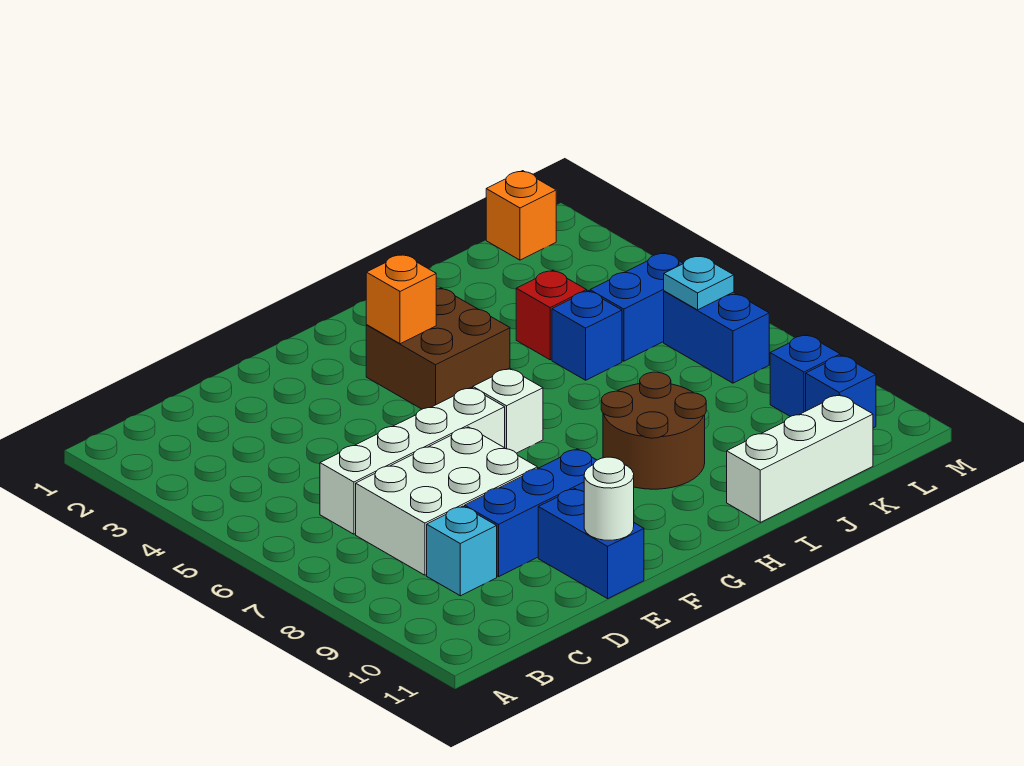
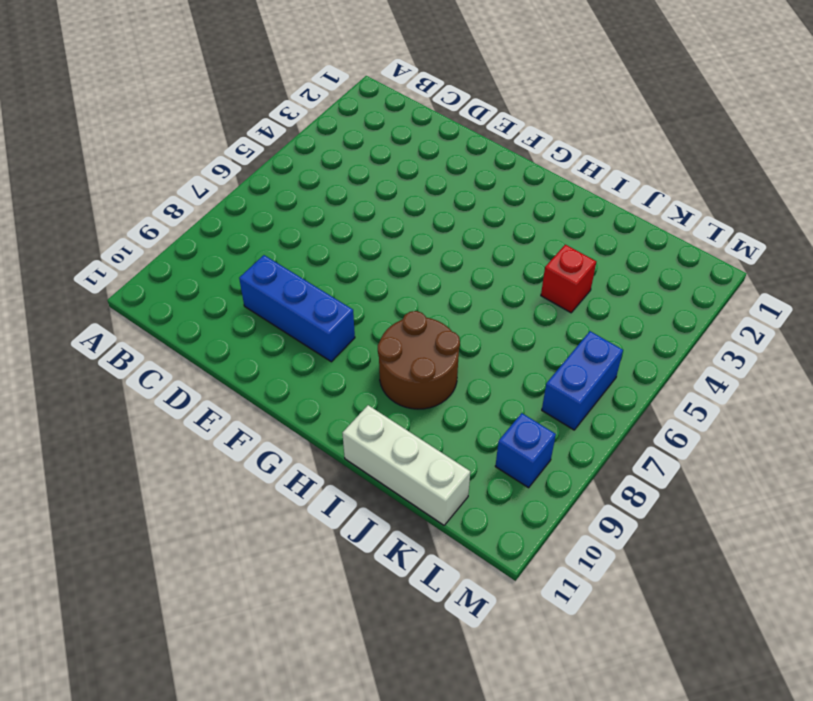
none -> white brick C6:F6 level 1
none -> white brick C7:E8 level 1
none -> cyan brick C9 level 1

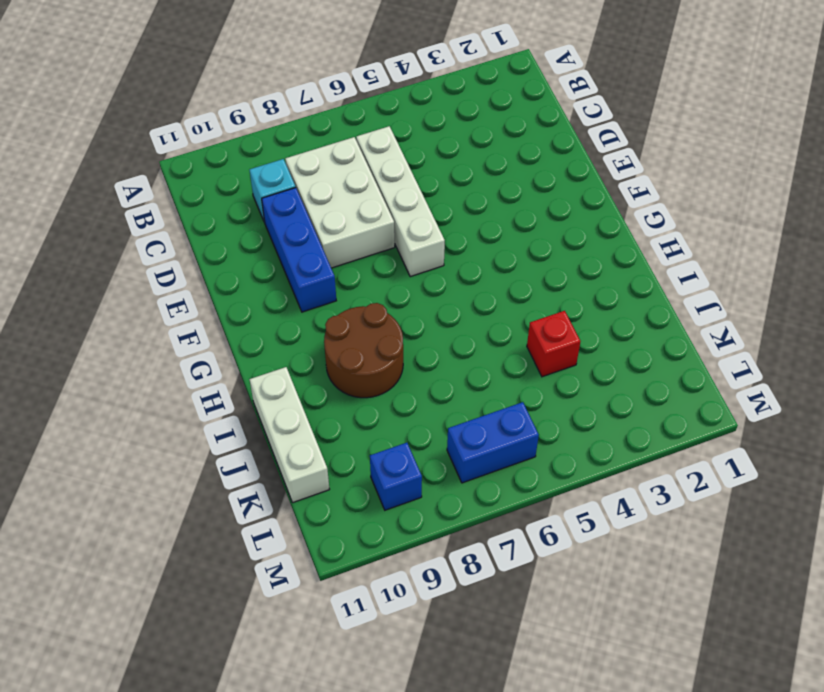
none -> blue brick E10:E11 level 1
none -> brown brick G3:H4 level 1
none -> white brick G6 level 1

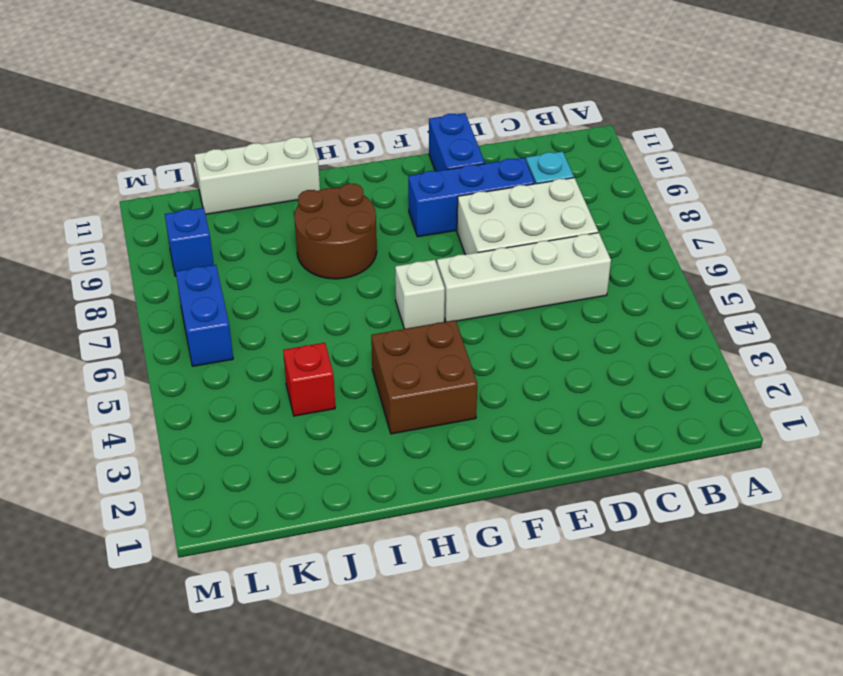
none -> blue brick J5 level 1
none -> blue brick K5:L5 level 1
none -> orange brick L1 level 1

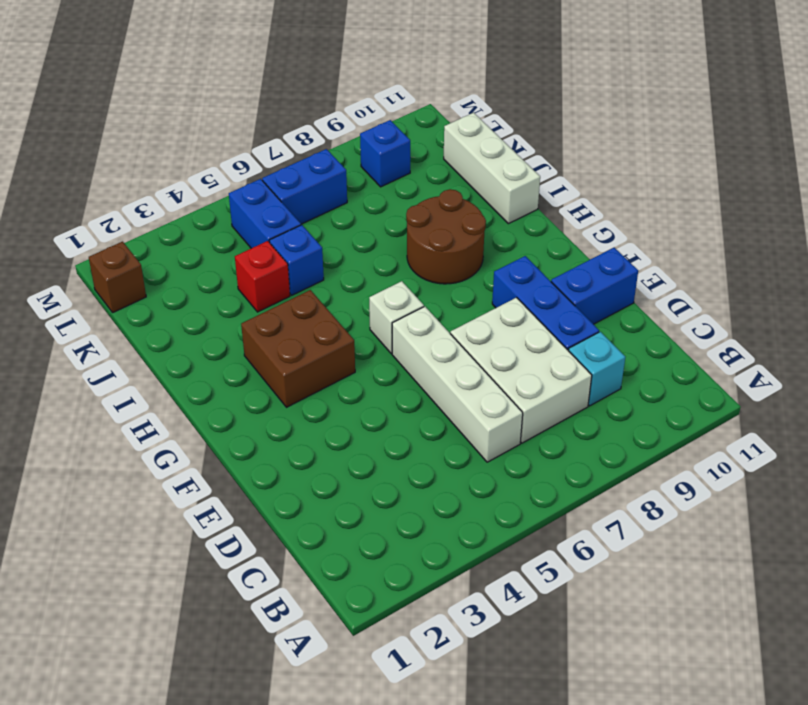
brown brick L1 level 1 -> orange brick L1 level 1
none -> blue brick L10 level 1
none -> white round brick E11 level 2
none -> orange brick G3 level 2

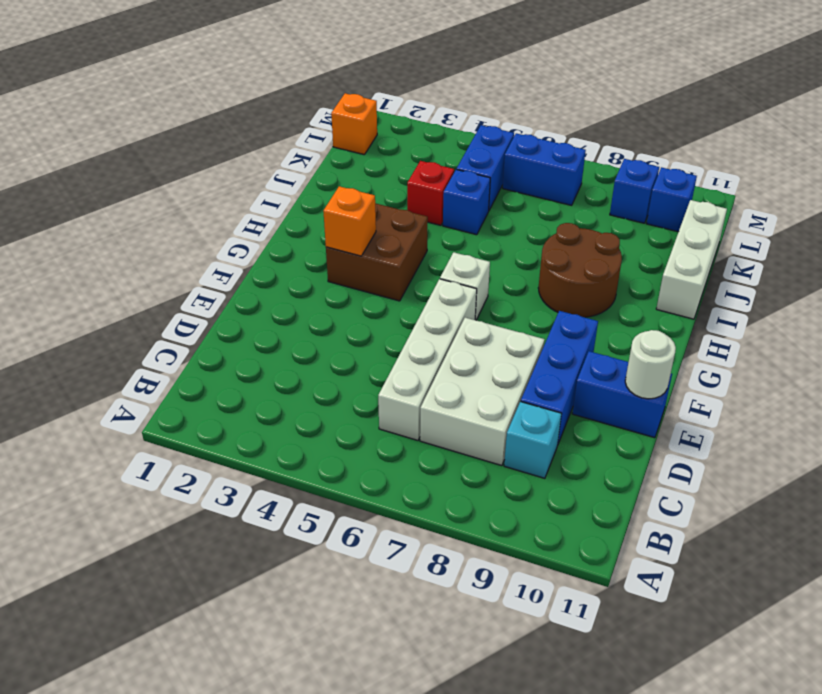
none -> cyan plate L6 level 2

